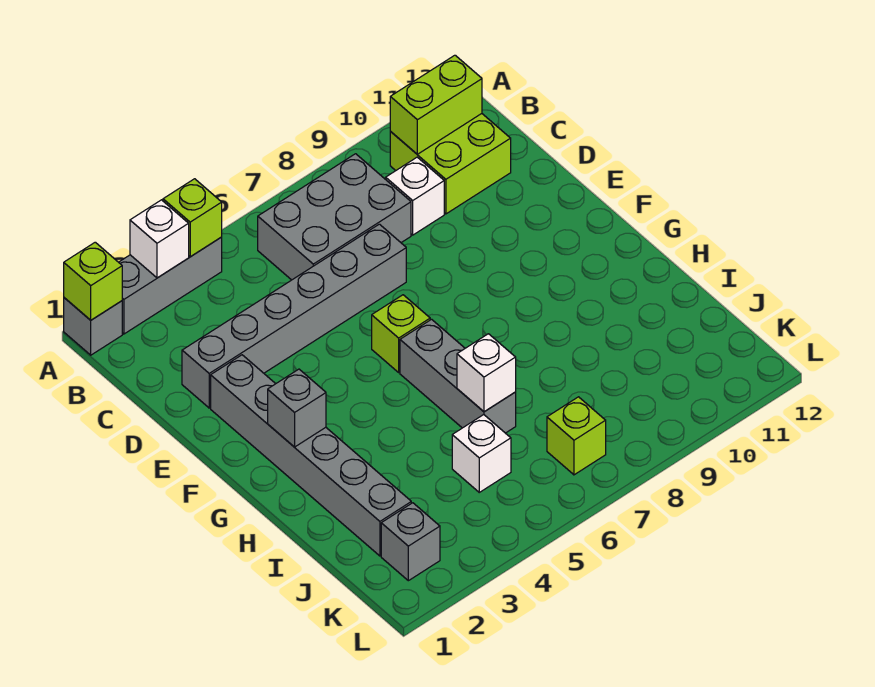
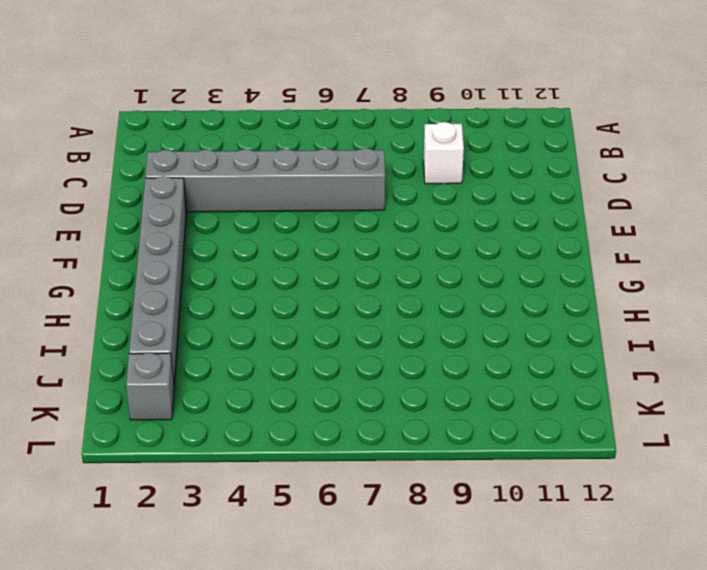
none -> grey brick A1 level 1
none -> grey brick A2:A4 level 1
none -> grey brick B6:C8 level 1

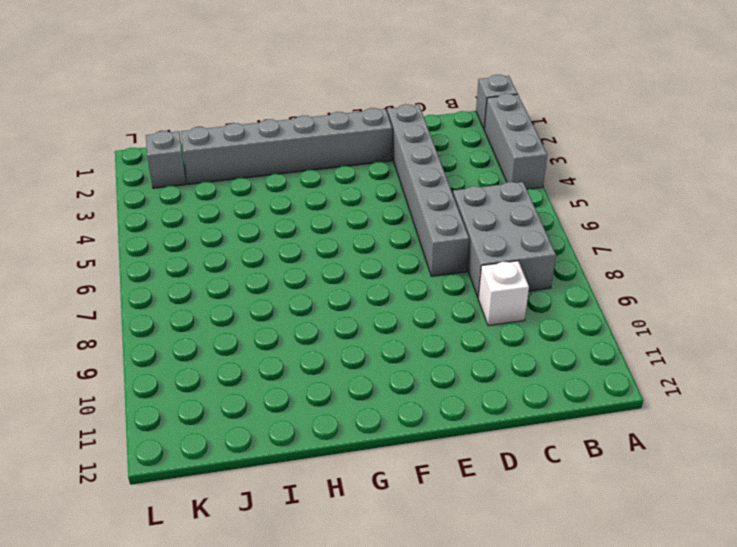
none -> lime brick B10:C11 level 1
none -> lime brick F6 level 1
none -> grey brick G6:I6 level 1

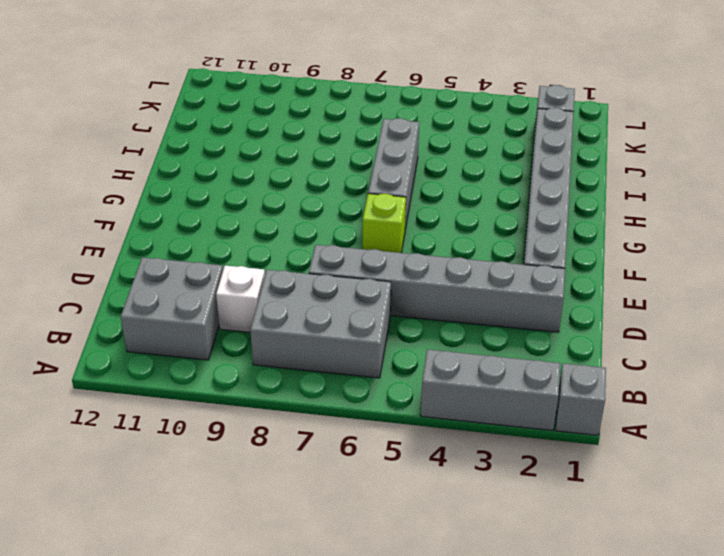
grey brick B10:C11 level 1 -> lime brick B10:C11 level 1
none -> white brick J5 level 1
none -> lime brick K7 level 1
none -> lime brick A1 level 2

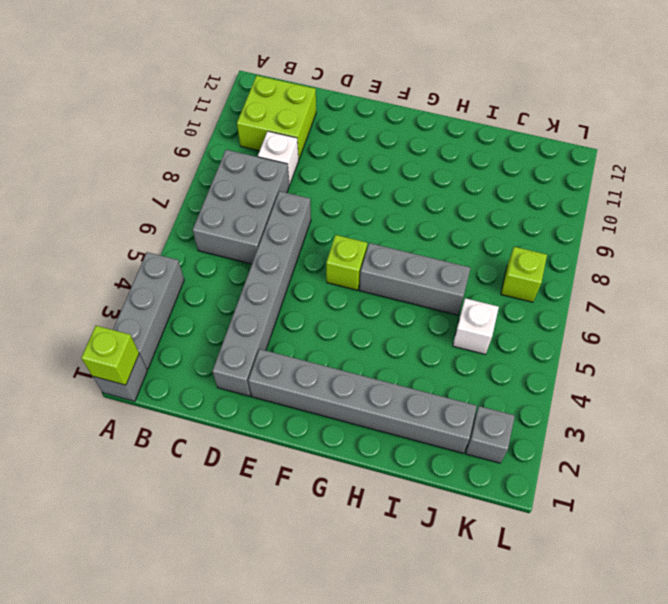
none -> white brick A3 level 2
none -> lime brick A4 level 2
none -> lime brick B10:B11 level 2

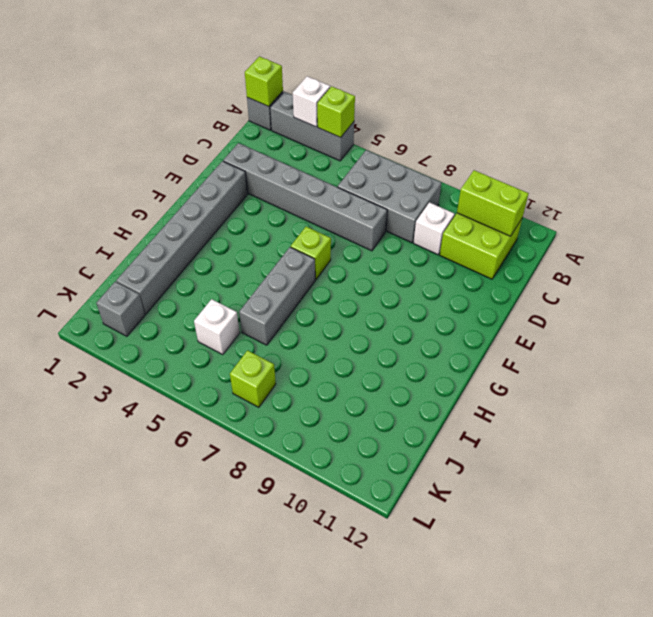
none -> grey brick G2 level 2
none -> white brick I6 level 2

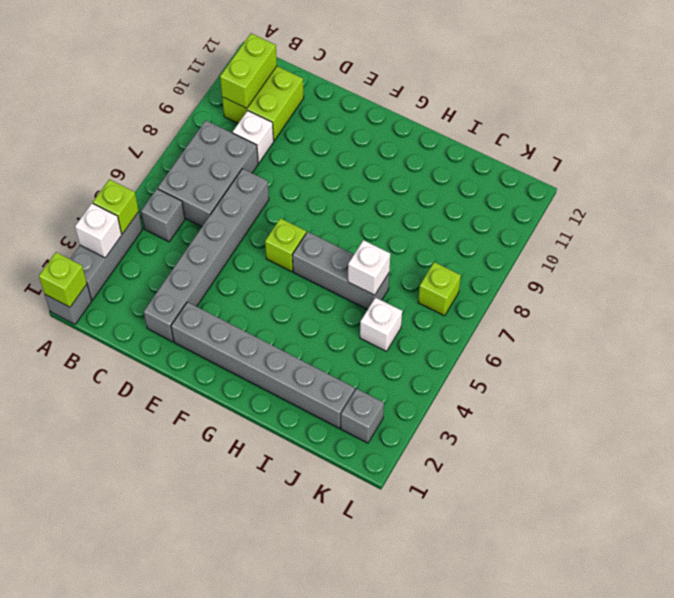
grey brick B5 level 1 -> grey brick G2 level 2

